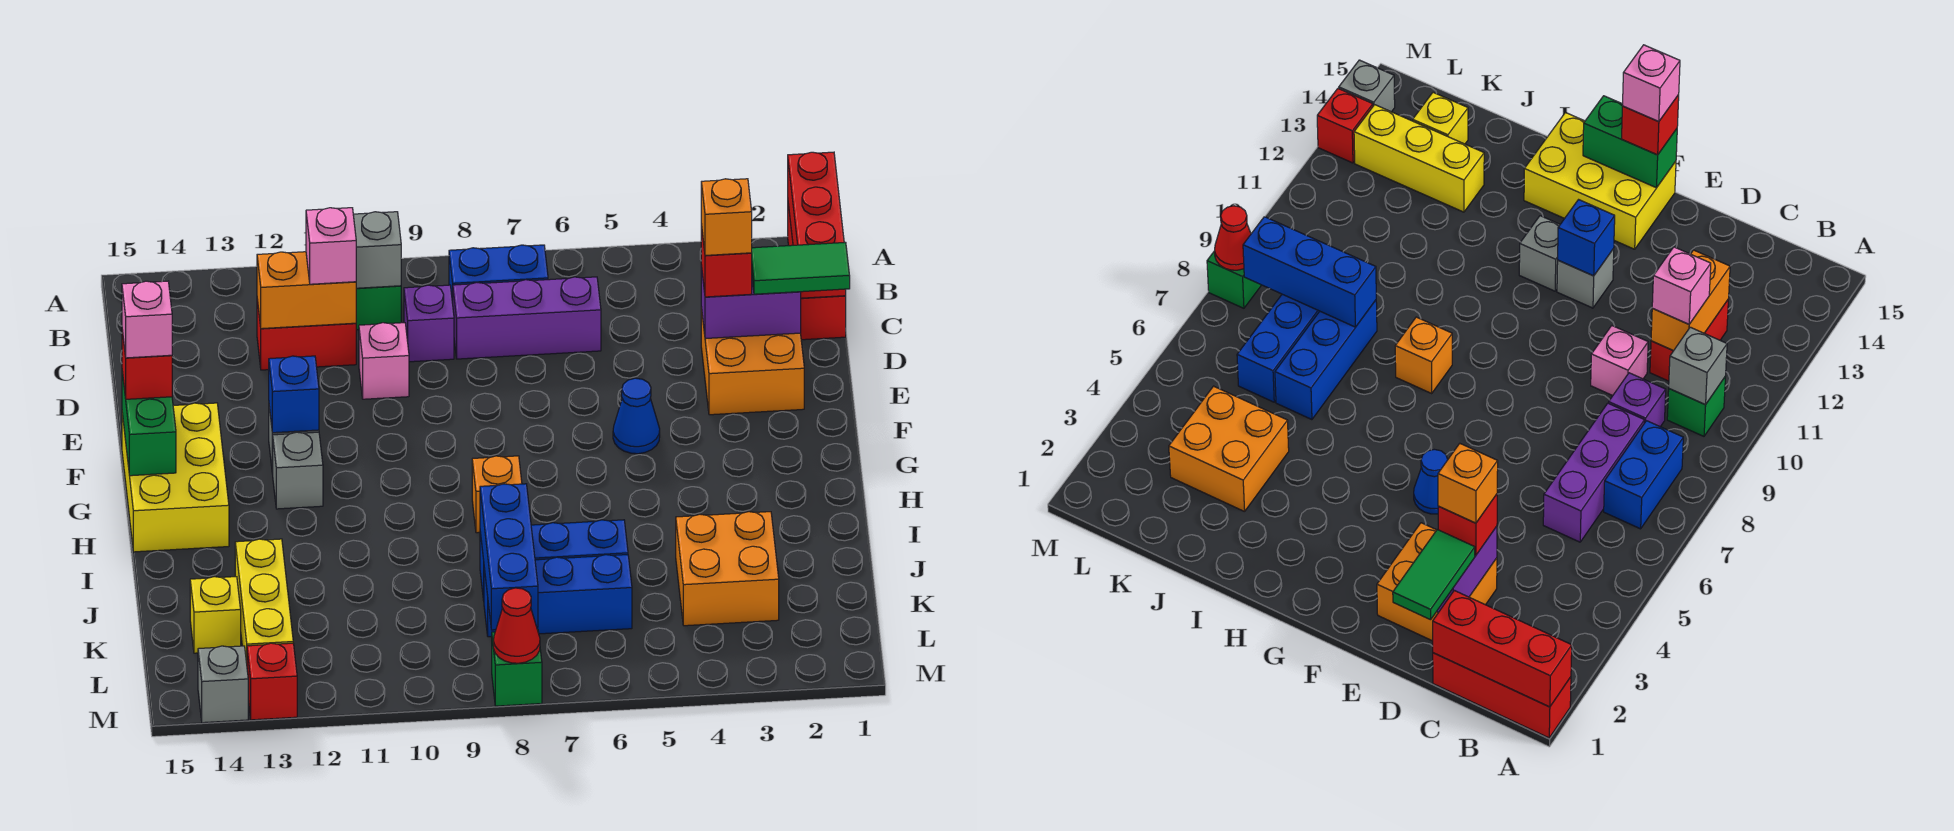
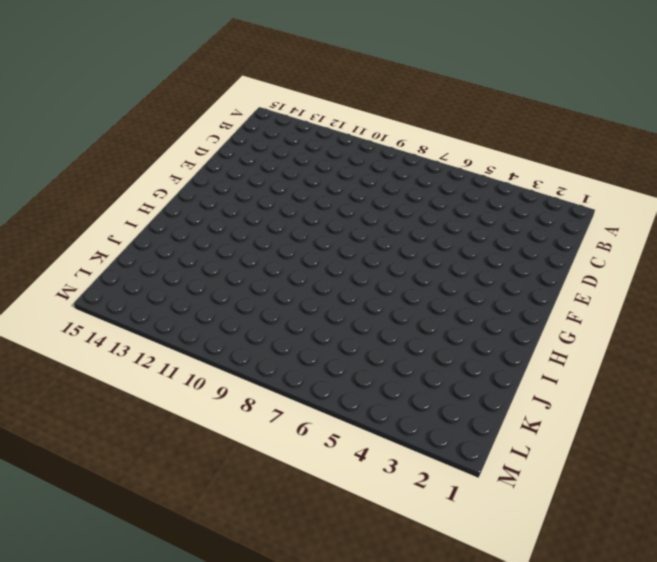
none -> red brick A1:C1 level 1
none -> blue brick B7:B8 level 1
none -> green brick B10 level 1
none -> purple brick C6:C8 level 1

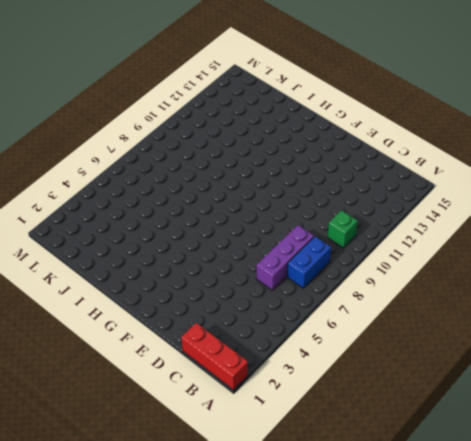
none -> purple brick C9 level 1
none -> red brick C11:C12 level 1
none -> orange brick D2:E3 level 1
none -> pink brick D10 level 1

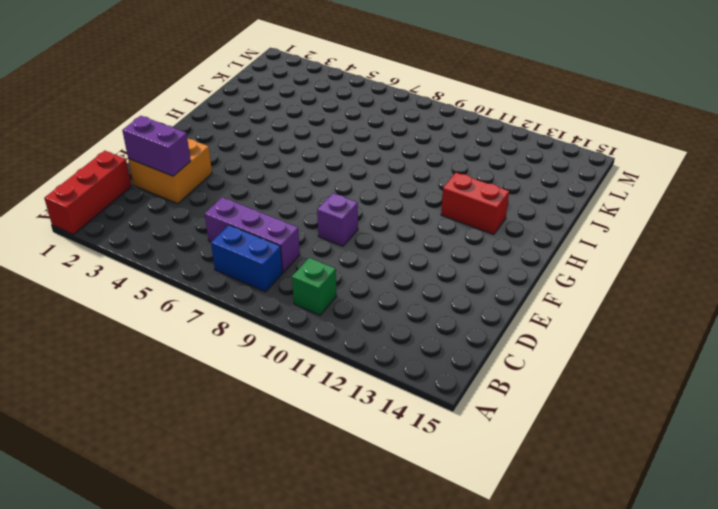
purple brick E9 level 1 -> purple brick C9 level 1
red brick H12:H13 level 1 -> red brick C11:C12 level 1
none -> pink brick D10 level 1
none -> blue cone F5 level 1
none -> grey brick F12 level 1
none -> yellow brick F14:H15 level 1

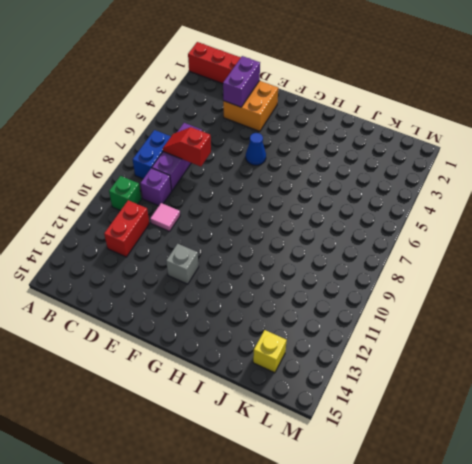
red slope C7:D7 level 2 top D -> none
pink tile D10 level 1 -> pink brick D10 level 1
none -> yellow brick F14:H15 level 1
none -> grey brick G12 level 1
none -> orange brick H8 level 1
none -> orange brick J3:K4 level 1

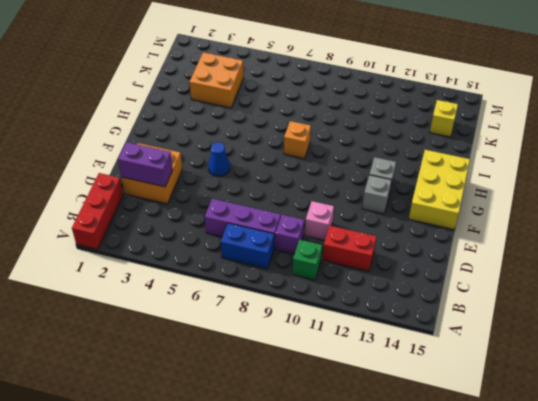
none -> blue brick J6:J8 level 1
none -> yellow brick J13:L13 level 1
none -> blue brick K6:K8 level 1
none -> green brick M8 level 1

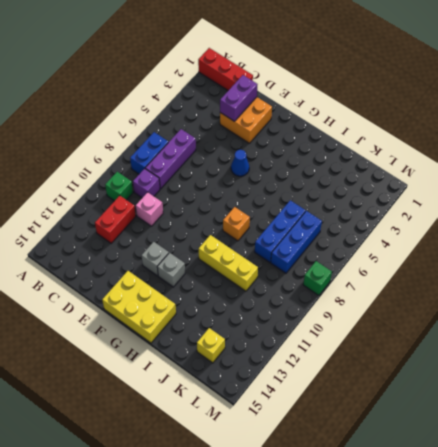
yellow brick H10:J10 level 1 -> yellow brick J13:L13 level 1
none -> orange brick J3:K4 level 1
none -> red brick M13 level 1
none -> grey brick M14 level 1
none -> red brick A1:C1 level 2

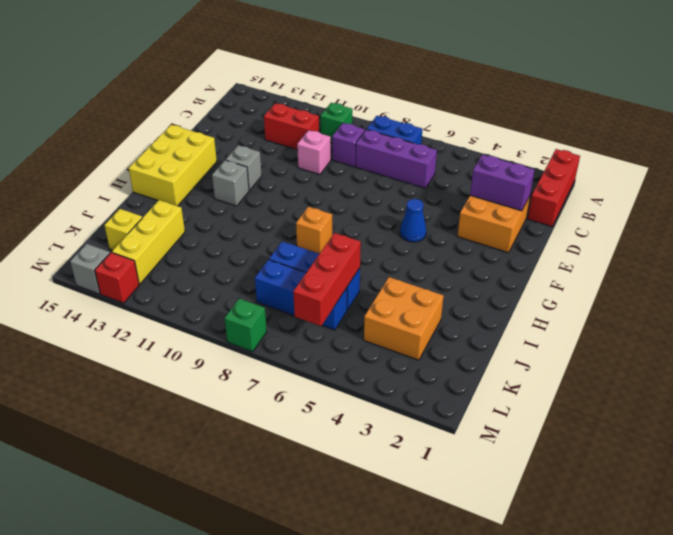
red brick J6:L6 level 2 -> red brick A1:C1 level 2
none -> grey brick B10 level 2
none -> orange brick C11:C12 level 2
none -> blue brick F12 level 2
none -> green brick F15:G15 level 2

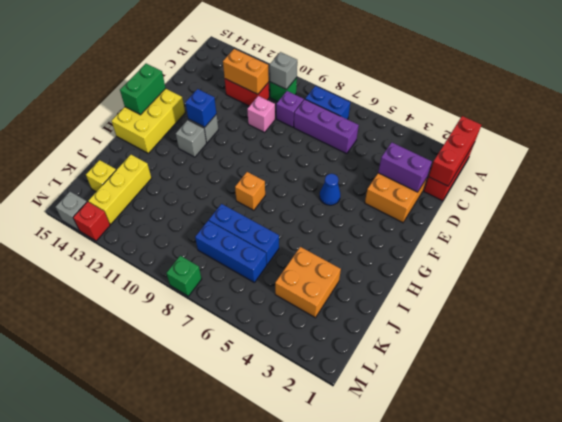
none -> blue brick J8:L8 level 2
none -> red cone M8 level 2
none -> pink brick C11 level 3
none -> green tile D1:D2 level 3

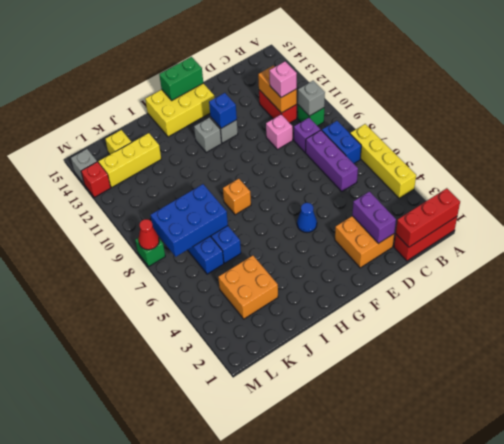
yellow brick A4:A7 level 1 -> none
blue brick J7:L8 level 2 -> blue brick J8:L8 level 2
none -> green tile D1:D2 level 3
none -> red brick D3 level 3
none -> red brick F15 level 3
none -> orange brick D3 level 4

